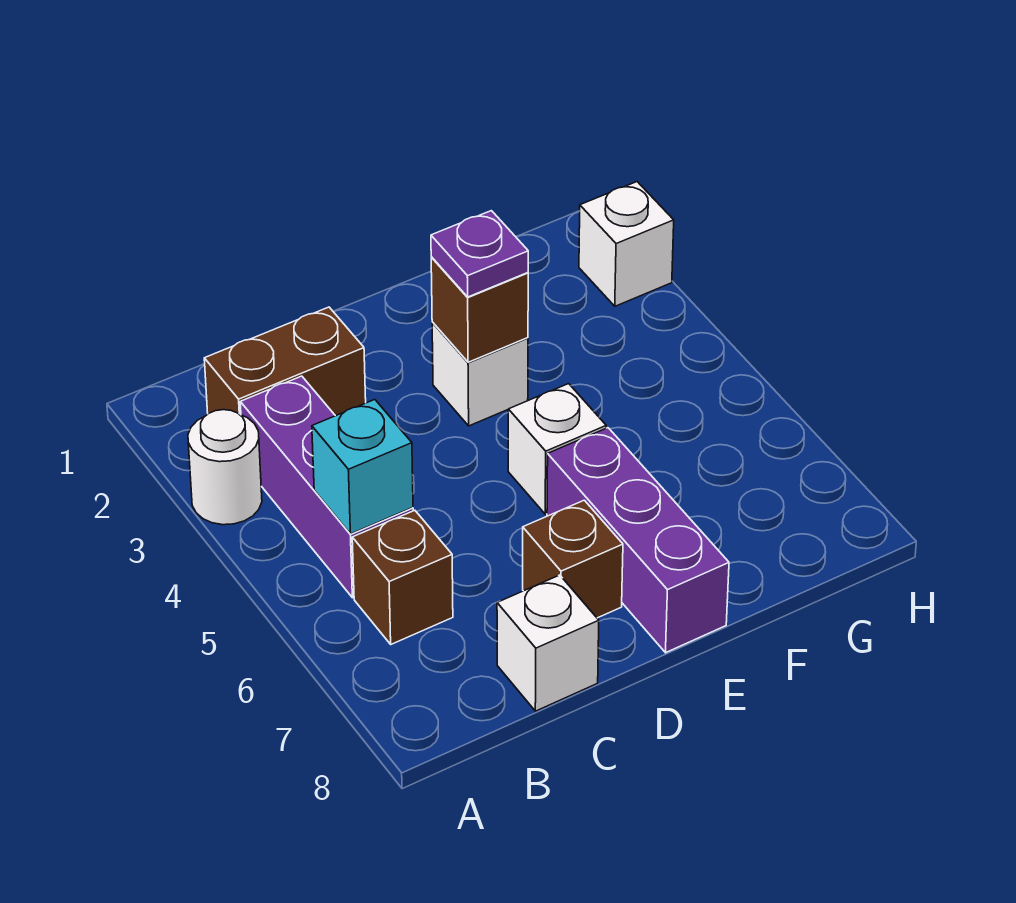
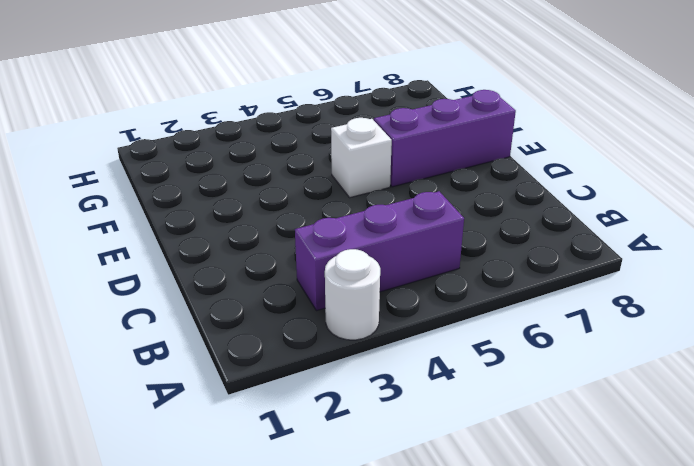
none -> brown brick B2:C2 level 1
none -> brown brick B6 level 1
none -> white brick C8 level 1

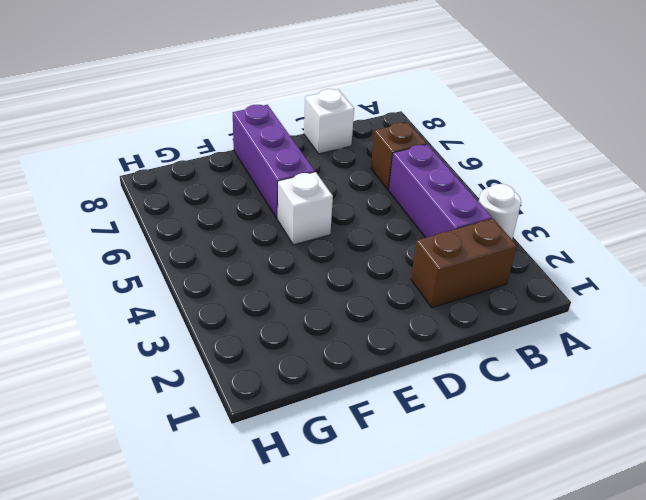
none -> brown brick D7 level 1
none -> white brick E3 level 1
none -> white brick H2 level 1

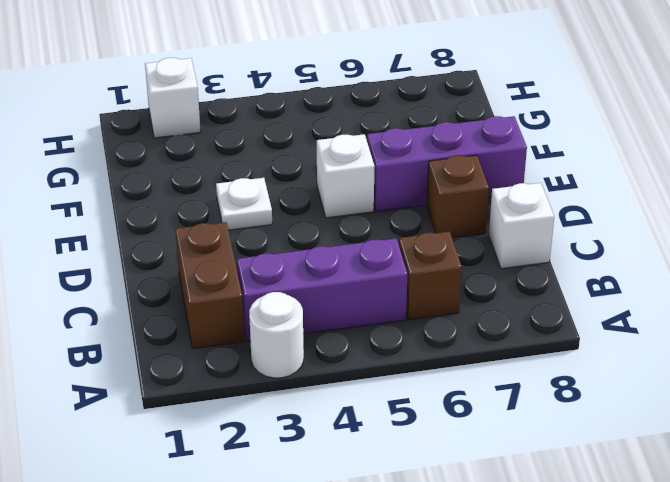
white plate E3 level 1 -> white brick E3 level 1
none -> cyan brick B5 level 2
none -> brown brick E3 level 2
none -> purple plate E3 level 3

